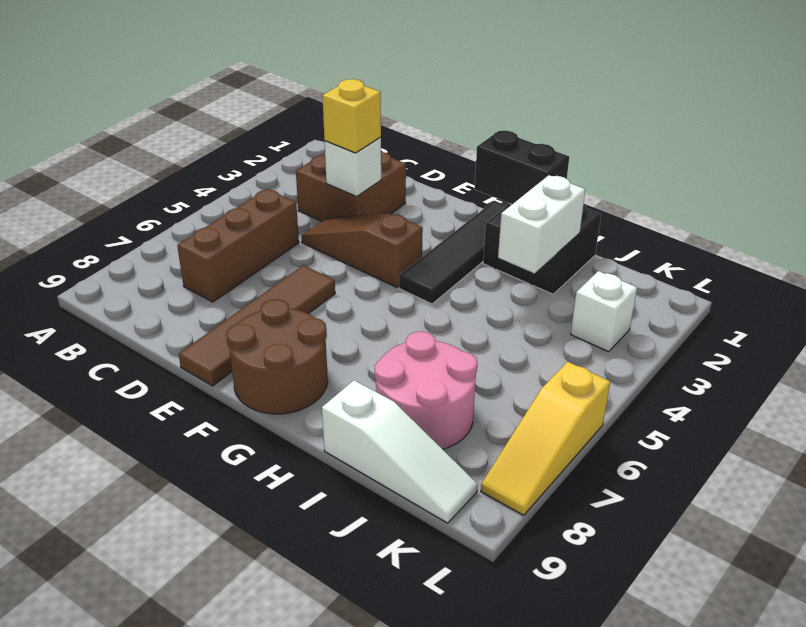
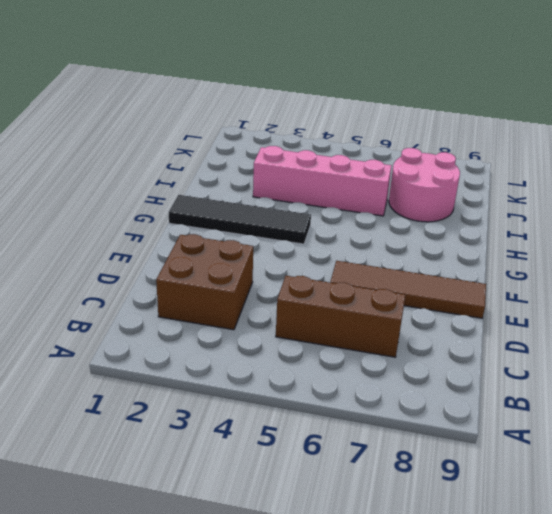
pink brick I3:I6 level 1 -> none
none -> brown slope D4:F4 level 1 top F
none -> brown round brick F8:G9 level 1
none -> black brick H1:I2 level 1

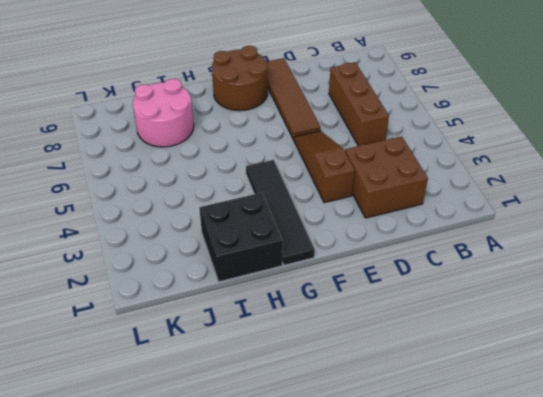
brown slope E3:E5 level 1 top 3 -> brown slope D4:F4 level 1 top F
none -> white slope I9:K9 level 1 top I
none -> white brick K3 level 1
none -> yellow slope L6:L8 level 1 top 6

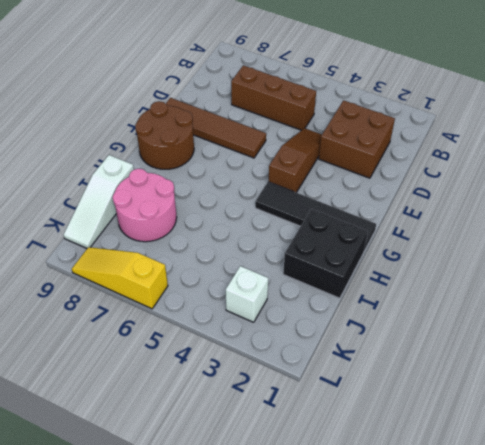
none -> white brick D3 level 2
none -> black brick G1:H1 level 2
none -> white brick I2:I3 level 2

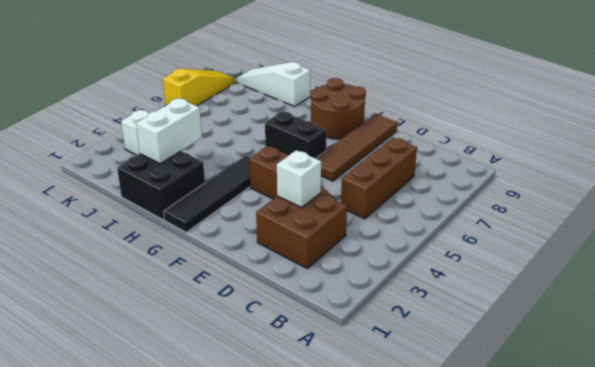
black brick F6:G6 level 1 -> black brick G1:H1 level 2
none -> pink round brick I7:J8 level 1
none -> yellow brick D3 level 3

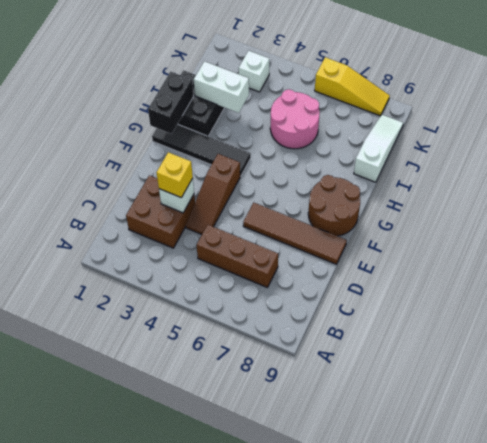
pink round brick I5:J6 level 1 -> pink round brick I7:J8 level 1

